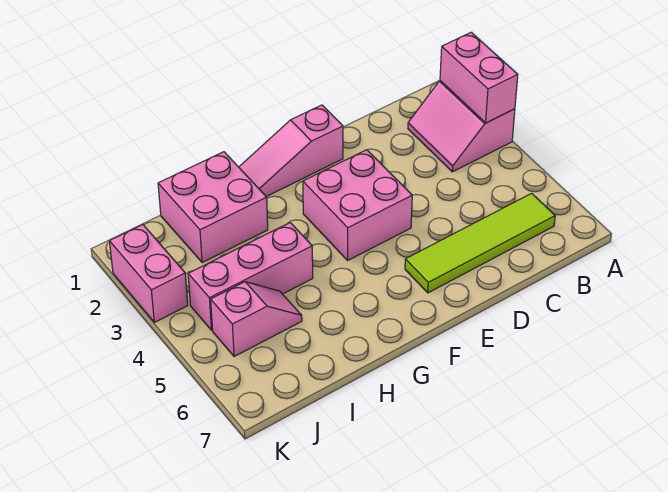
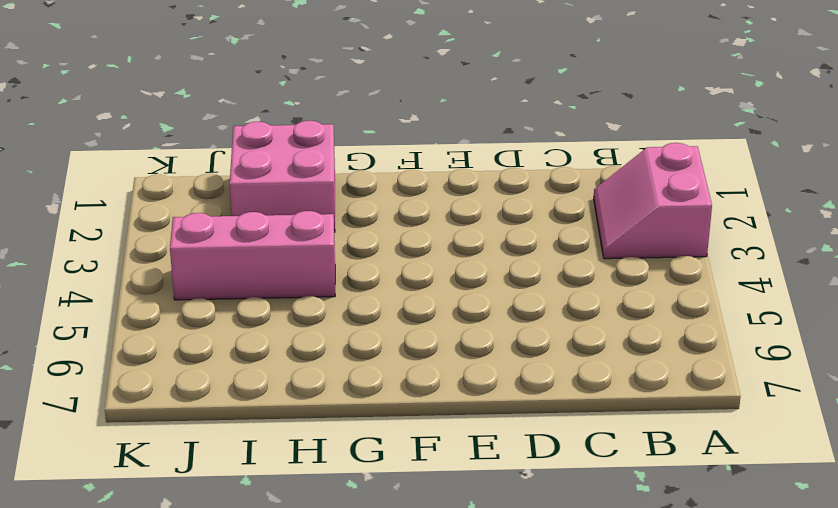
none -> lime tile B6:E6 level 1
none -> pink slope E1:G1 level 1 top E

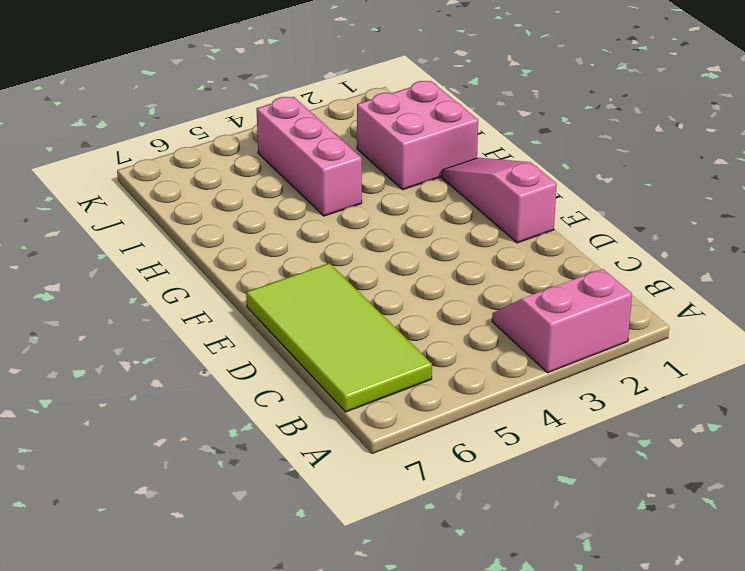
lime tile B6:E7 level 1 -> lime tile B6:E6 level 1
none -> pink brick E3:F4 level 1
none -> pink slope I5:J5 level 1 top J

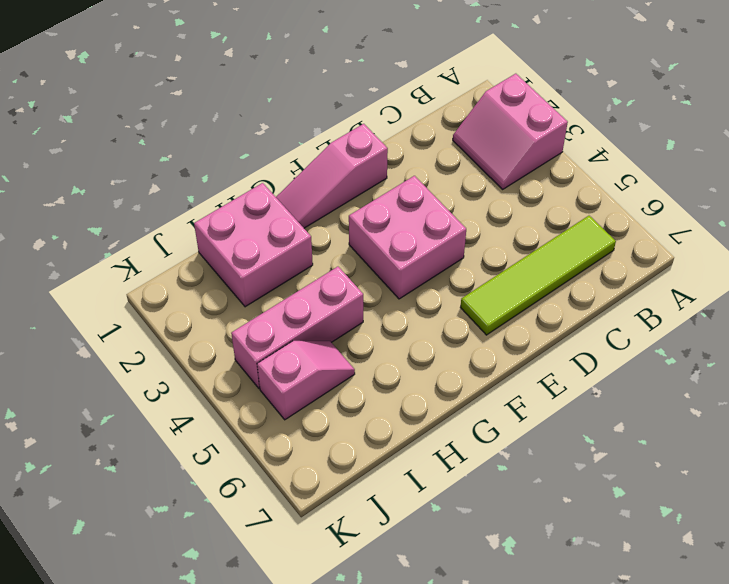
none -> pink brick K2:K3 level 1
none -> pink brick A2:A3 level 2

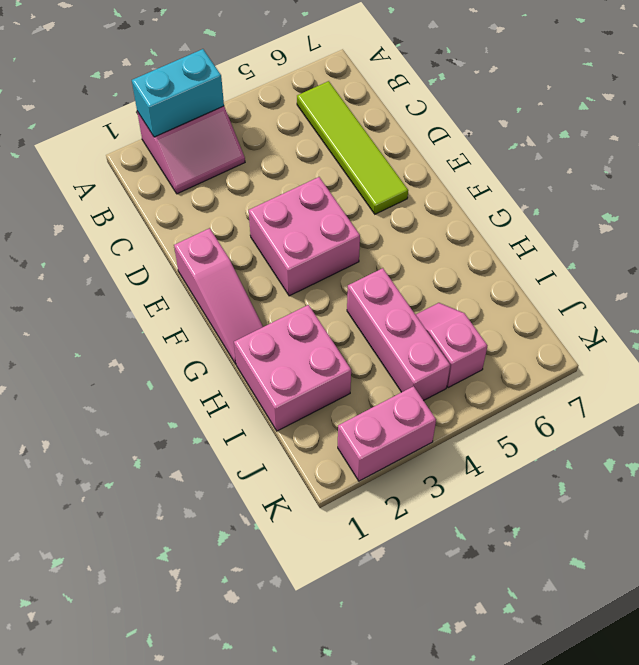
cyan brick A2:A3 level 2 -> pink brick A2:A3 level 2

